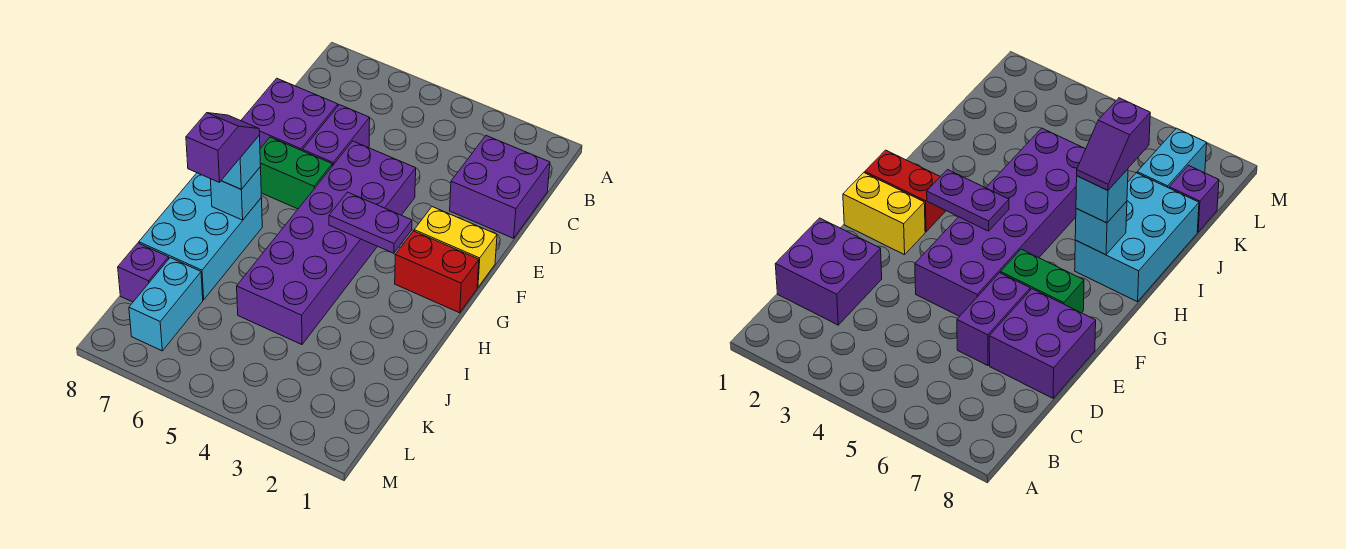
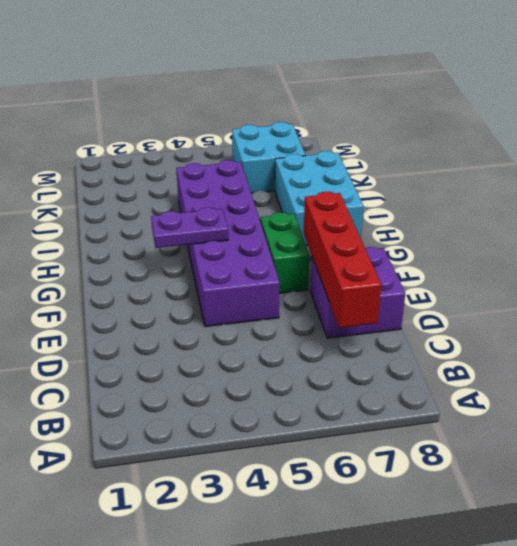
red brick C7:F7 level 2 -> none
green brick F6:G6 level 1 -> green brick F6:F7 level 1
cyan brick K6:L7 level 1 -> cyan brick K7:L7 level 1
none -> purple brick C1:D2 level 1
none -> purple brick D6:E6 level 1
none -> yellow brick F1:F2 level 1

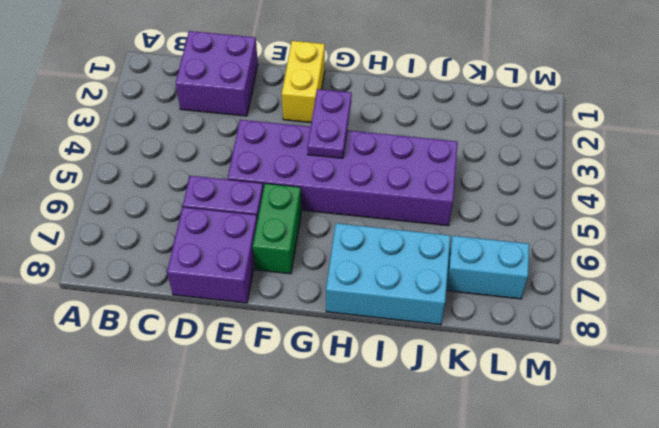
none -> red brick G1:G2 level 1
none -> purple brick K8 level 1
none -> cyan brick H7 level 2

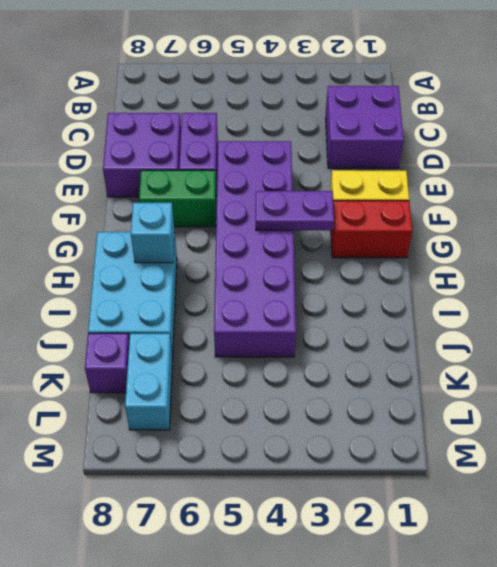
none -> cyan brick H7 level 3
none -> purple slope H7:I7 level 4 top I

